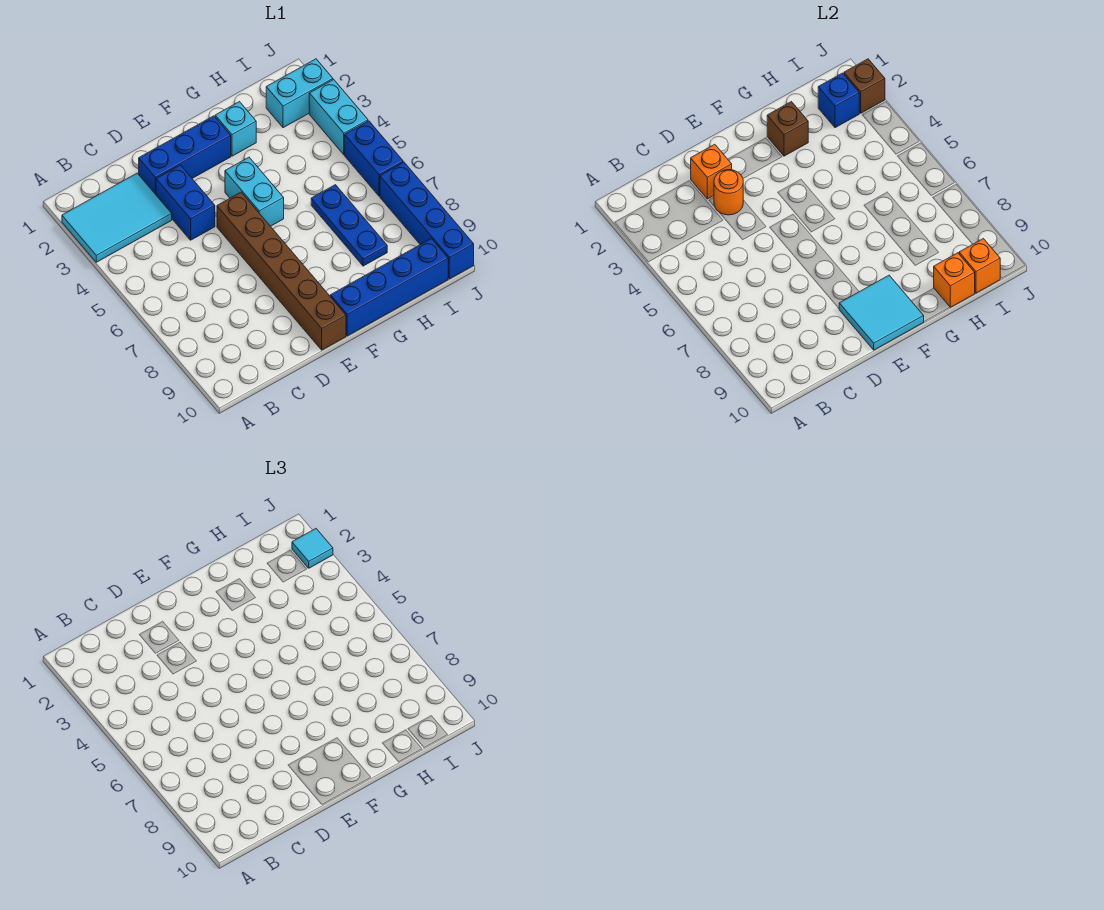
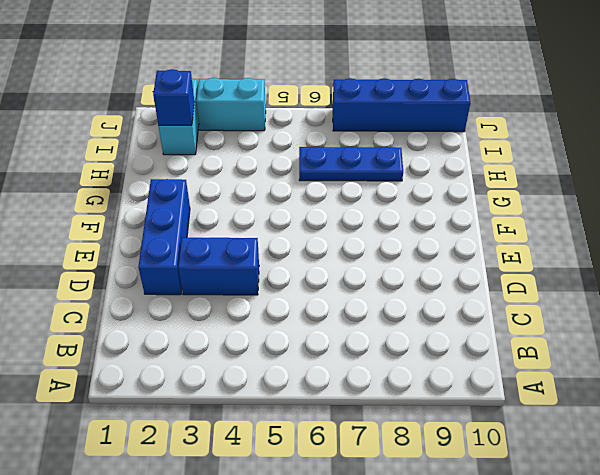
none -> cyan tile A2:C3 level 1
none -> brown brick E5:E10 level 1
none -> cyan brick F4:F5 level 1

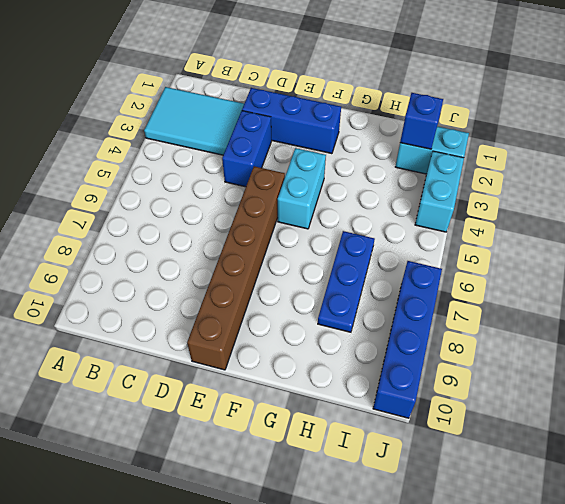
none -> blue brick F10:I10 level 1
none -> cyan brick G2 level 1
none -> blue brick J5:J6 level 1

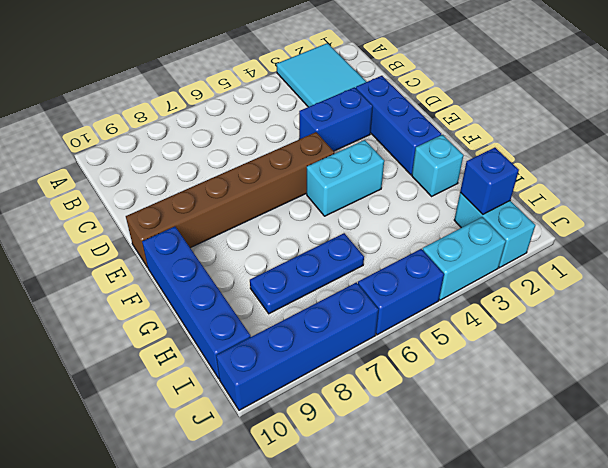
none -> orange brick D2 level 2
none -> orange round brick D3 level 2
none -> cyan tile E9:F10 level 2

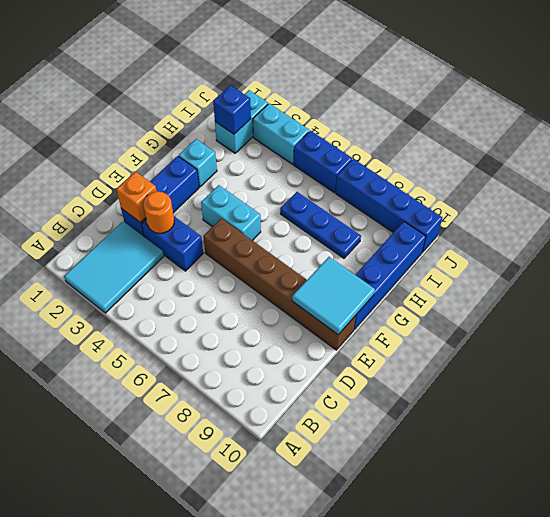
none -> brown brick G2 level 2
none -> orange brick H10 level 2
none -> orange brick I10 level 2

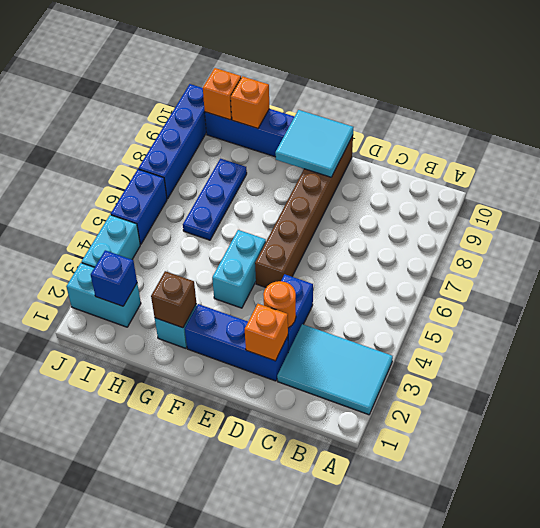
none -> brown brick J2 level 2
none -> cyan tile J2 level 3

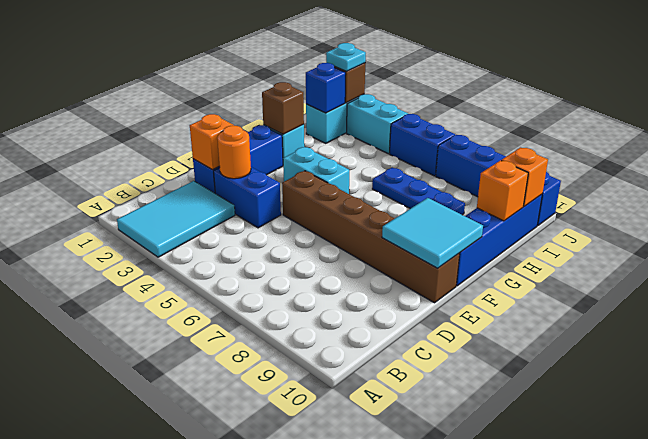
cyan plate J2 level 3 -> cyan tile J2 level 3

